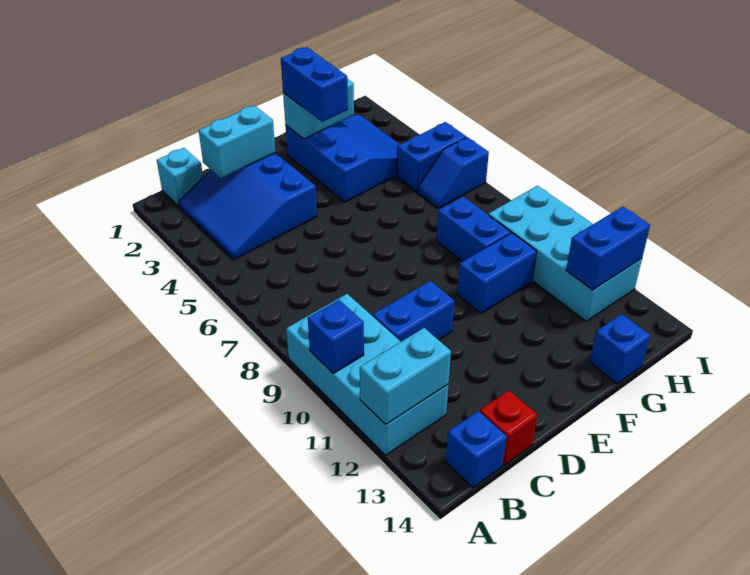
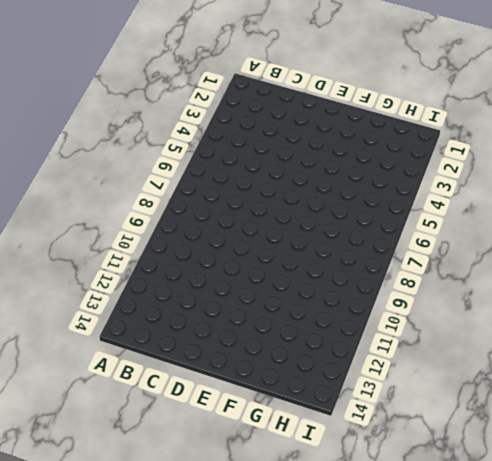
none -> cyan brick A9:B12 level 1
none -> cyan brick B1 level 1
none -> blue slope B2:D4 level 1 top D

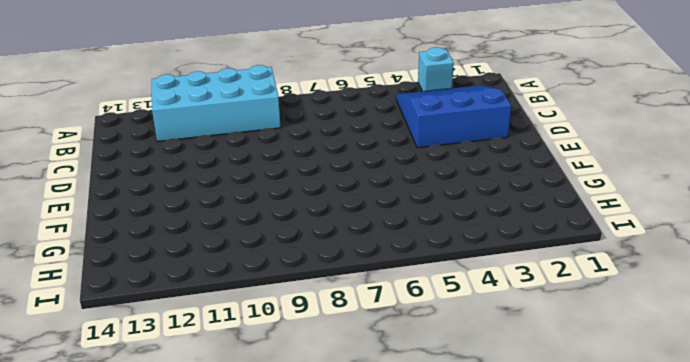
cyan brick A3 level 1 -> cyan brick B1 level 1
none -> blue brick B14 level 1
none -> blue brick C10:D10 level 1
none -> red brick C14 level 1

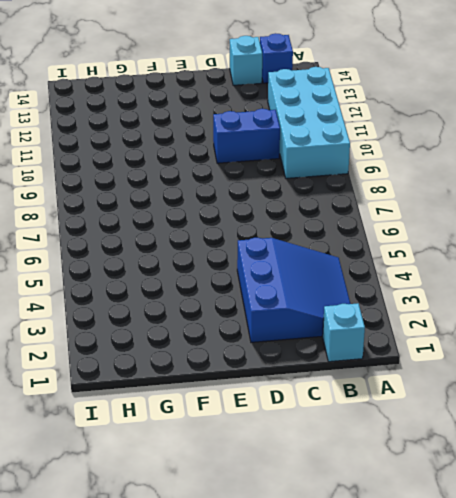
cyan brick C14 level 1 -> red brick C14 level 1
none -> blue slope F2:H4 level 1 top F
none -> blue brick F10:G10 level 1
none -> blue brick G8:G9 level 1

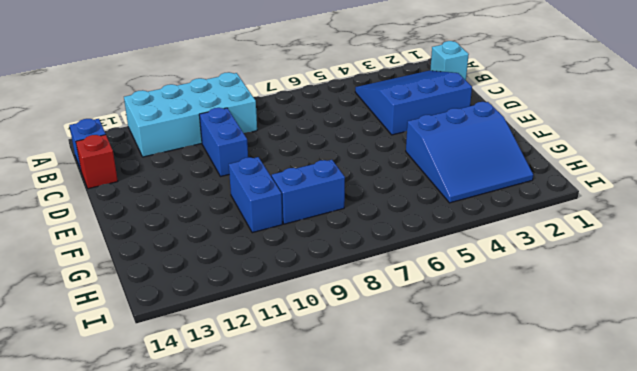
none -> blue brick G14 level 1
none -> blue brick H5:I5 level 1
none -> blue slope H6:I6 level 1 top I

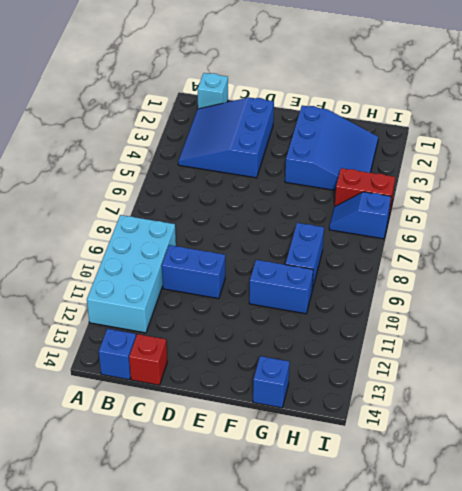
red brick H5:I5 level 1 -> blue brick H5:I5 level 1
none -> cyan brick H9:I12 level 1
none -> blue brick A10 level 2
none -> cyan brick A12:B12 level 2

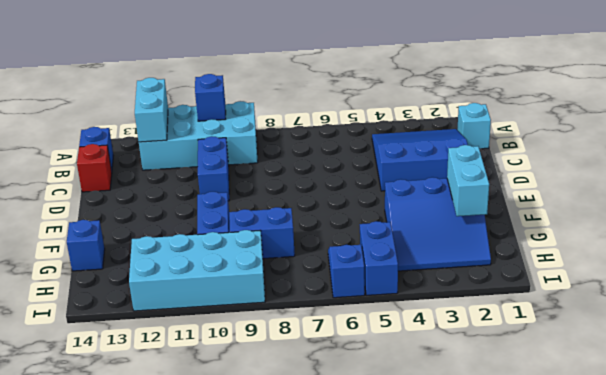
none -> cyan brick C2:D2 level 2
none -> blue brick H12:I12 level 2
none -> blue brick F2:F3 level 3

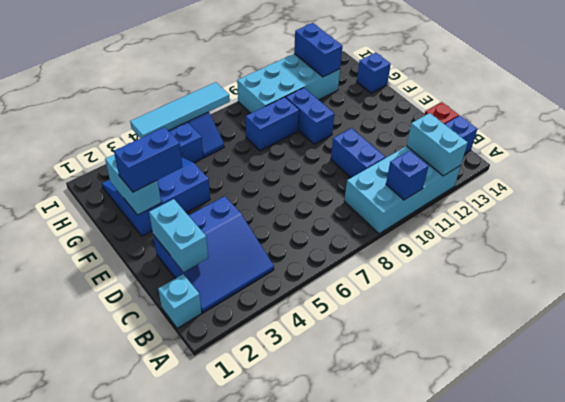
cyan tile I4:I7 level 2 -> none

